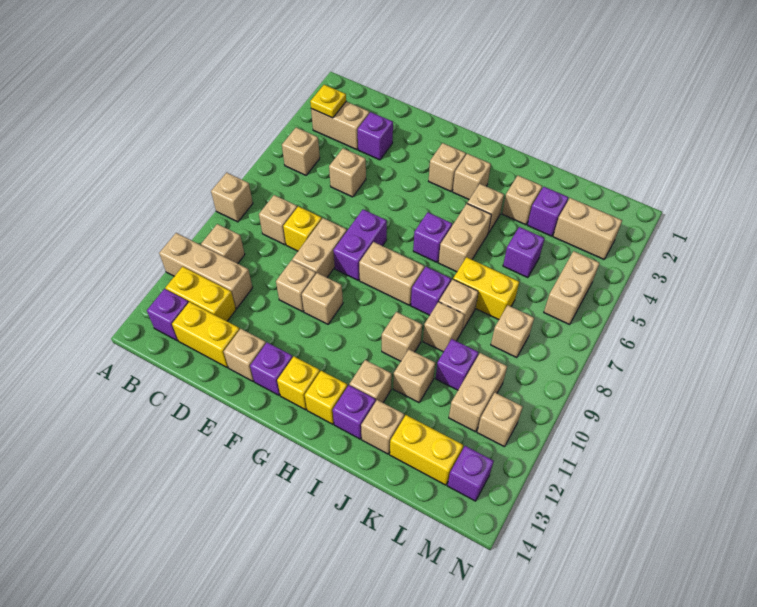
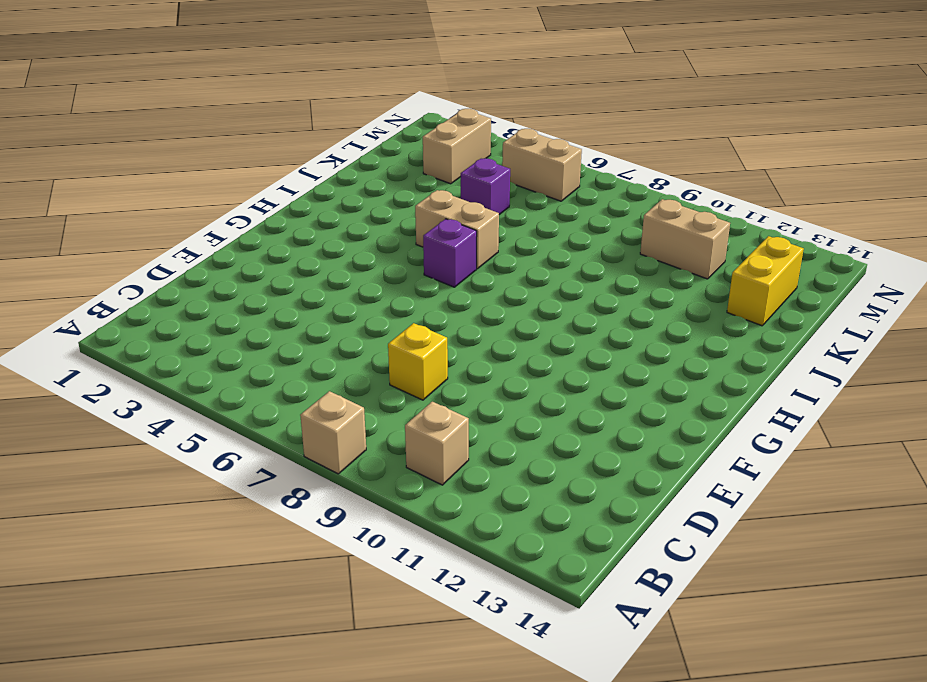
none -> tan brick A11:C11 level 1
none -> tan brick B3:C3 level 1
none -> tan brick B5 level 1
none -> yellow brick B12:C12 level 1

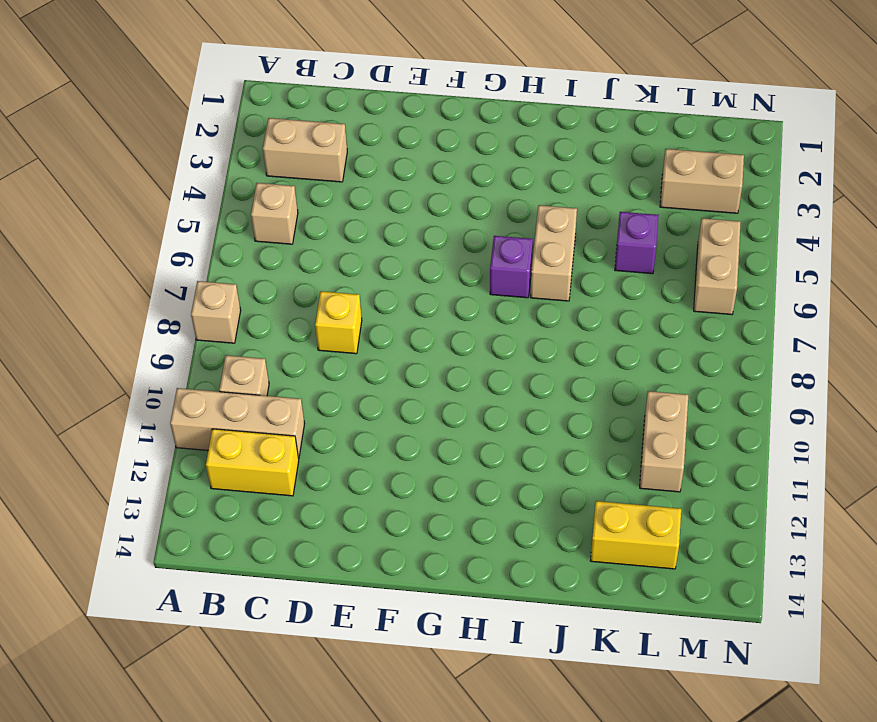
none -> purple brick B13 level 1
none -> tan brick C8 level 1
none -> yellow brick C13:D13 level 1
none -> purple brick D3 level 1

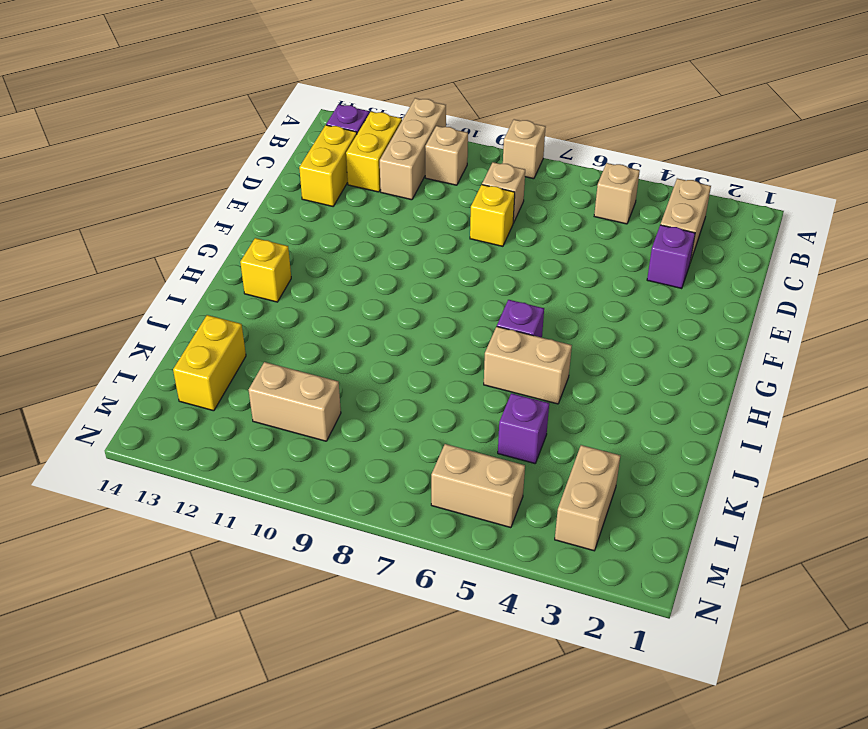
none -> tan brick D5 level 1
none -> tan brick E8:E9 level 1
none -> tan brick E10 level 1
none -> tan brick E13 level 1

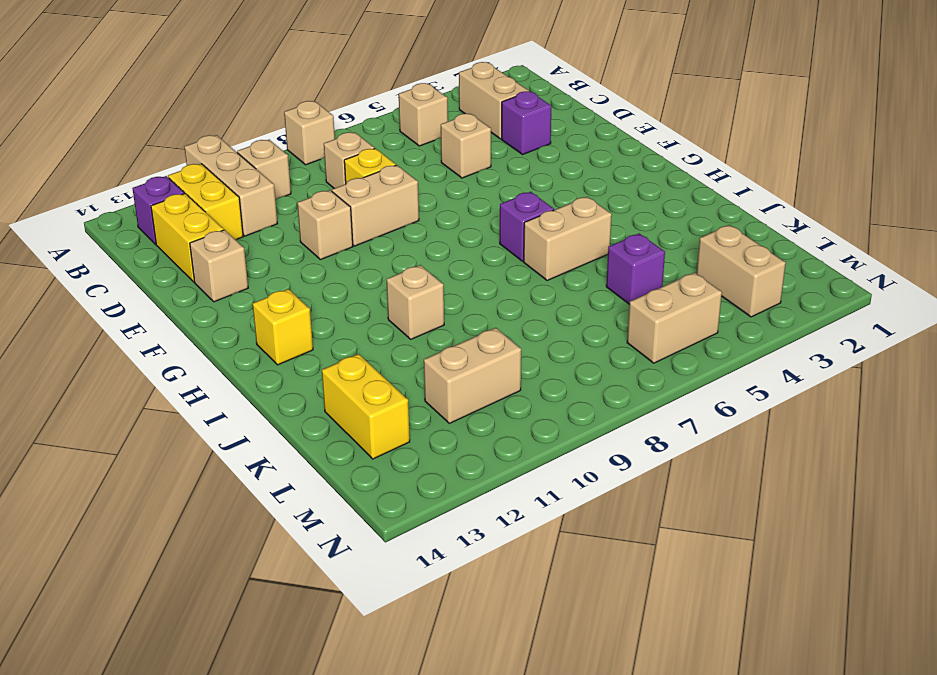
none -> purple brick F7:F8 level 1
none -> tan brick F10 level 1
none -> purple brick F13 level 1
none -> tan brick G3 level 1

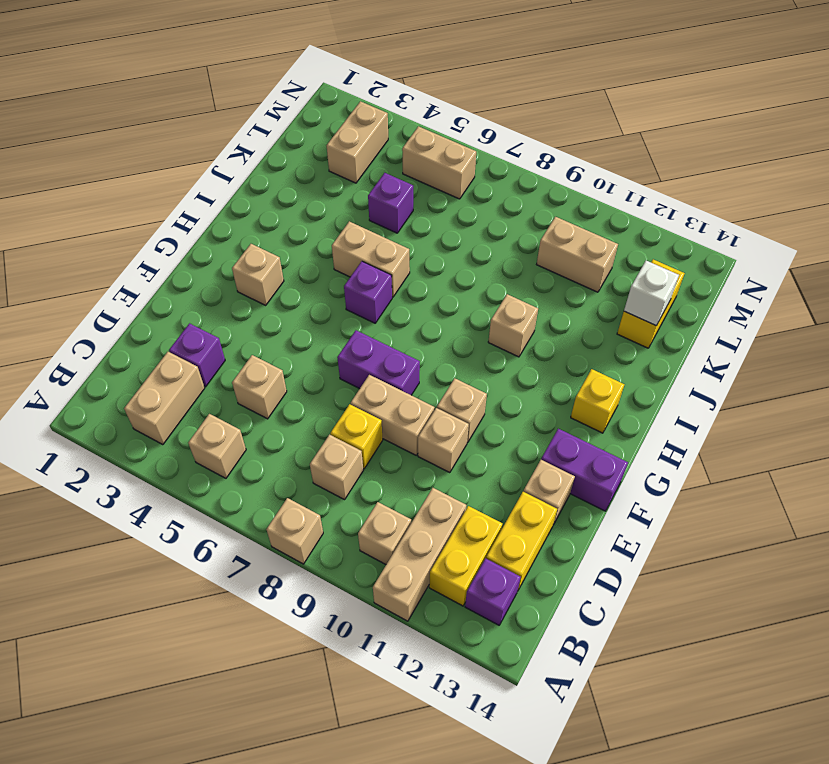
purple brick F13:F14 level 1 -> purple brick F13 level 1
white brick K13 level 2 -> none
none -> tan brick G8:H8 level 1
none -> yellow brick G13 level 1
none -> tan brick H3 level 1
none -> tan brick I4 level 1

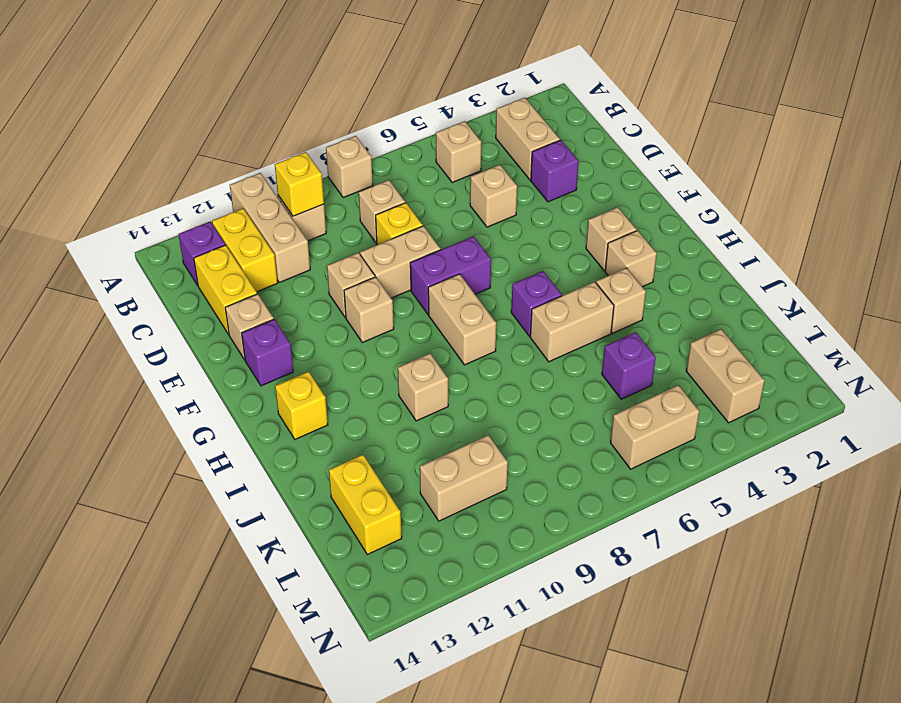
yellow brick B10 level 2 -> yellow brick G13 level 1
none -> purple brick I8 level 1
none -> tan brick I12 level 1
none -> purple brick I13 level 1
none -> tan brick J3 level 1

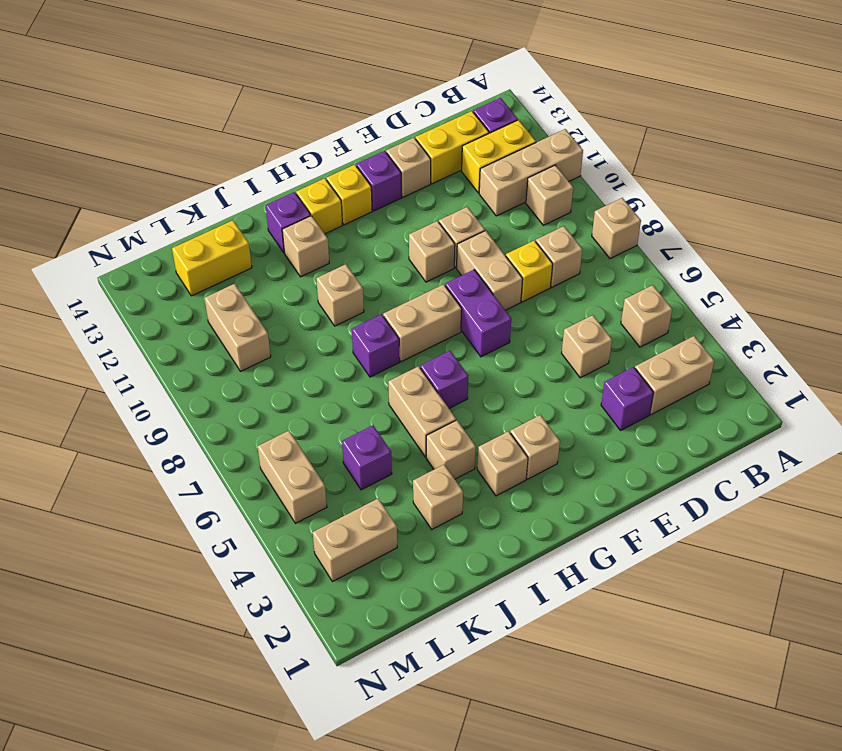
none -> yellow brick J7:K7 level 1
none -> tan brick J8 level 1
none -> tan brick J9 level 1
none -> tan brick J11 level 1

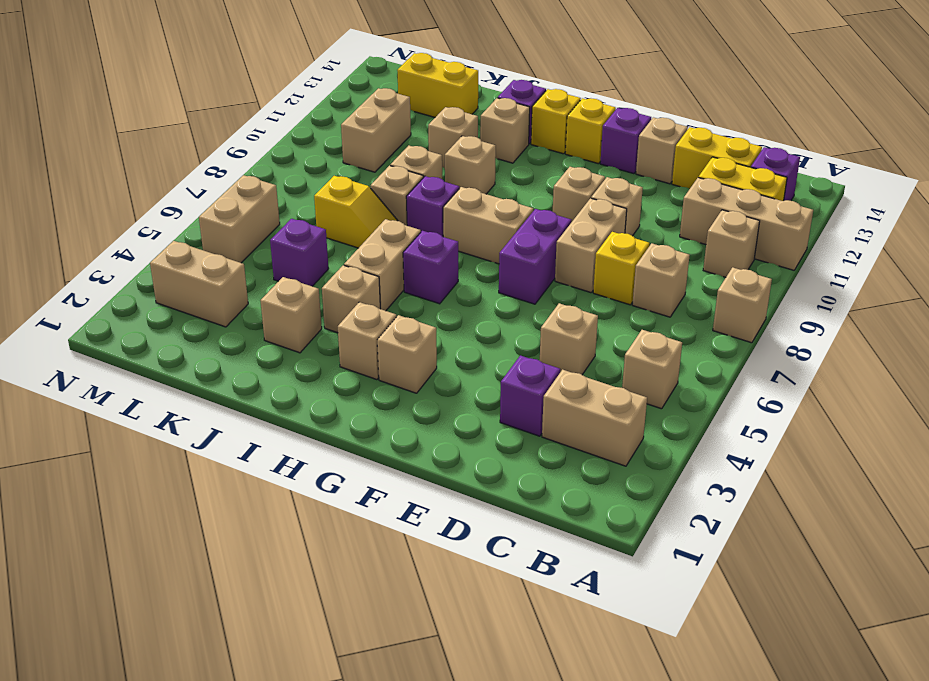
yellow slope J7:K7 level 1 top K -> yellow brick J7:K7 level 1
none -> tan brick J13 level 1
none -> purple brick K3 level 1
none -> purple brick K10 level 1
none -> tan brick L8 level 1

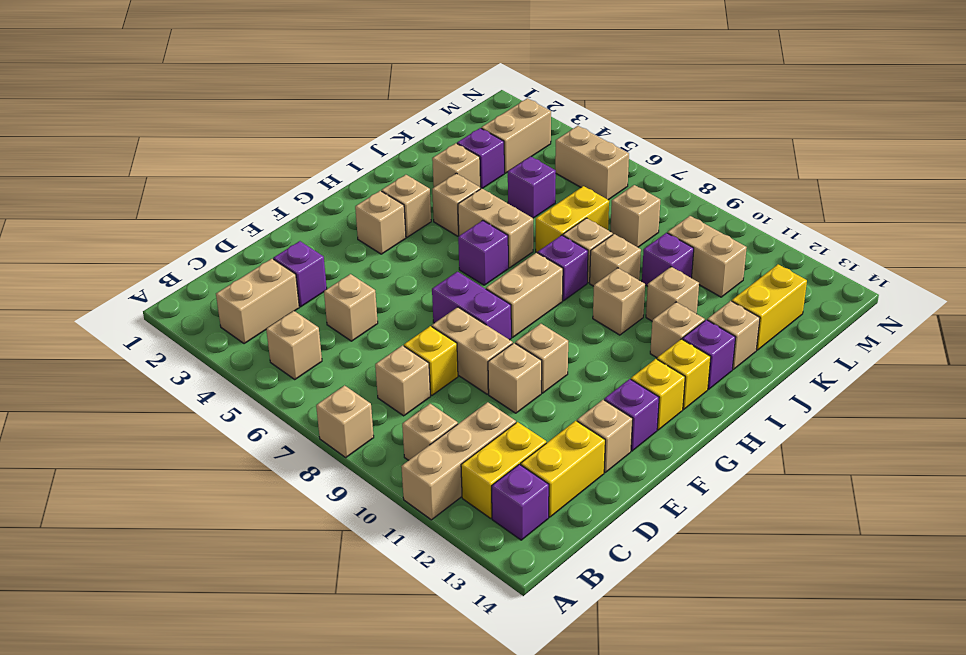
none -> tan brick M11 level 1
none -> purple brick M13 level 1
none -> yellow plate B3 level 2

